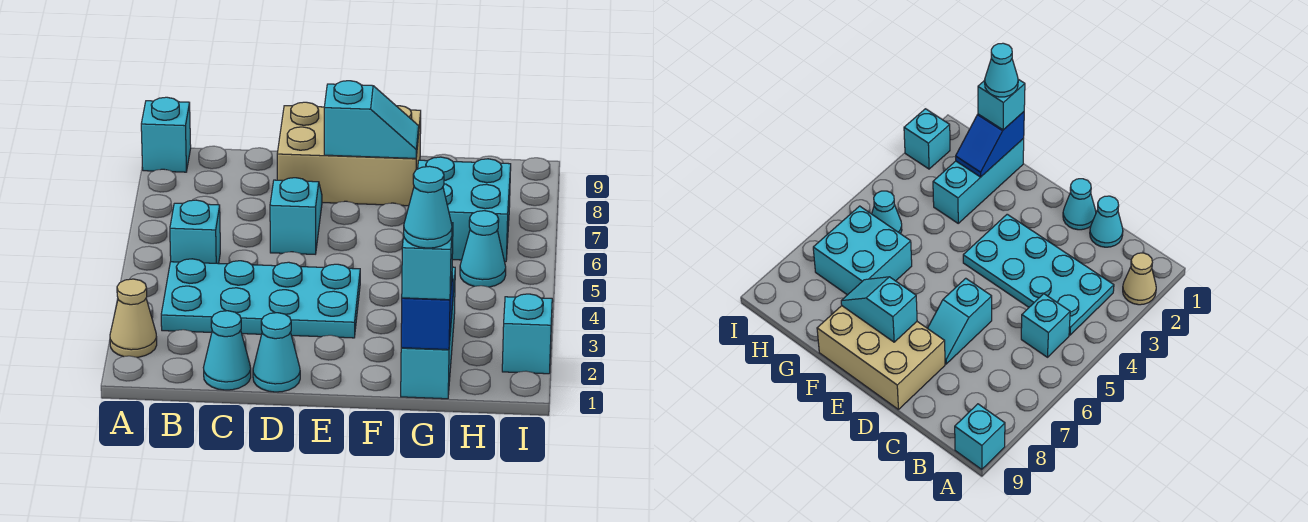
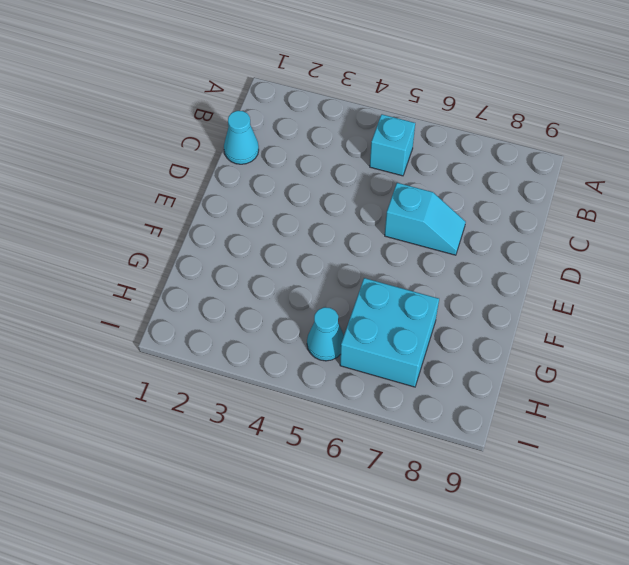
none -> tan cone A2 level 1
none -> cyan brick A9 level 1
none -> cyan plate B3:E4 level 1

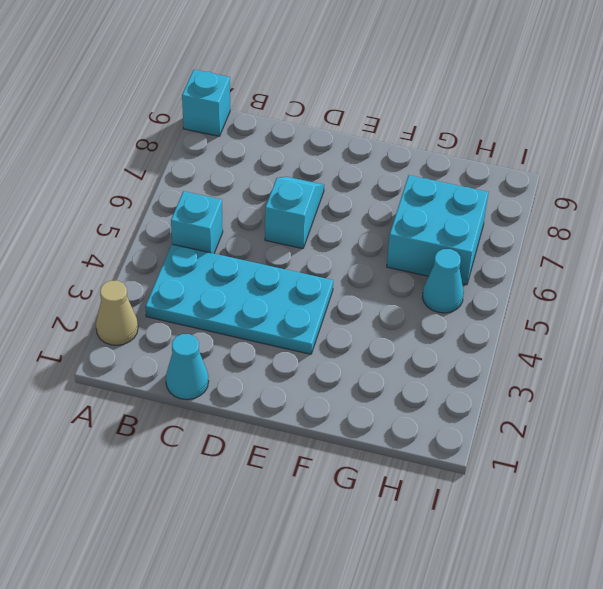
none -> cyan cone D1 level 1
none -> tan brick D8:F9 level 1
none -> cyan brick G1:G3 level 1

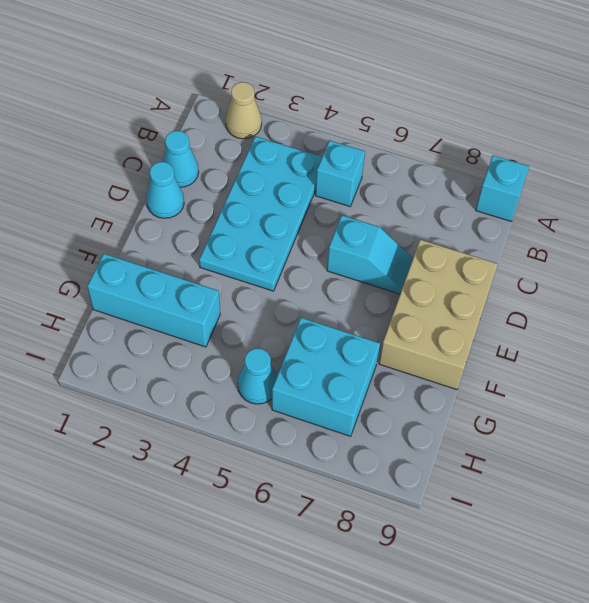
none -> cyan brick I2 level 1
none -> cyan slope E8:F8 level 2 top E
none -> blue slope G1:G2 level 2 top 1

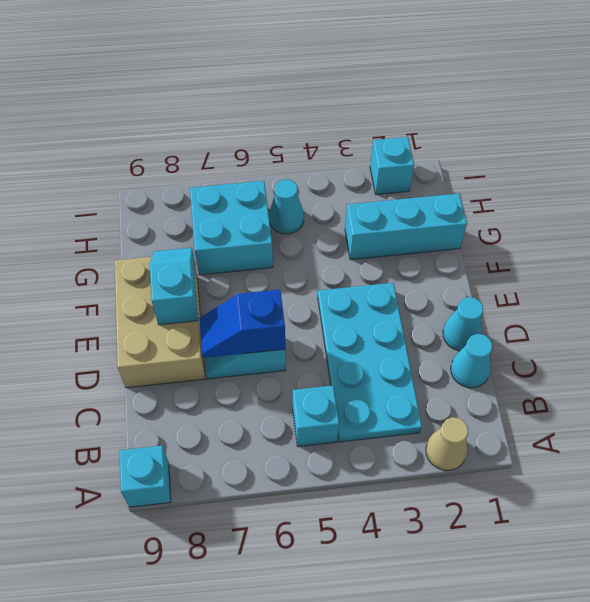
blue slope D6:D7 level 2 top 6 -> blue slope G1:G2 level 2 top 1
none -> cyan brick G1 level 3
none -> cyan cone G1 level 4

